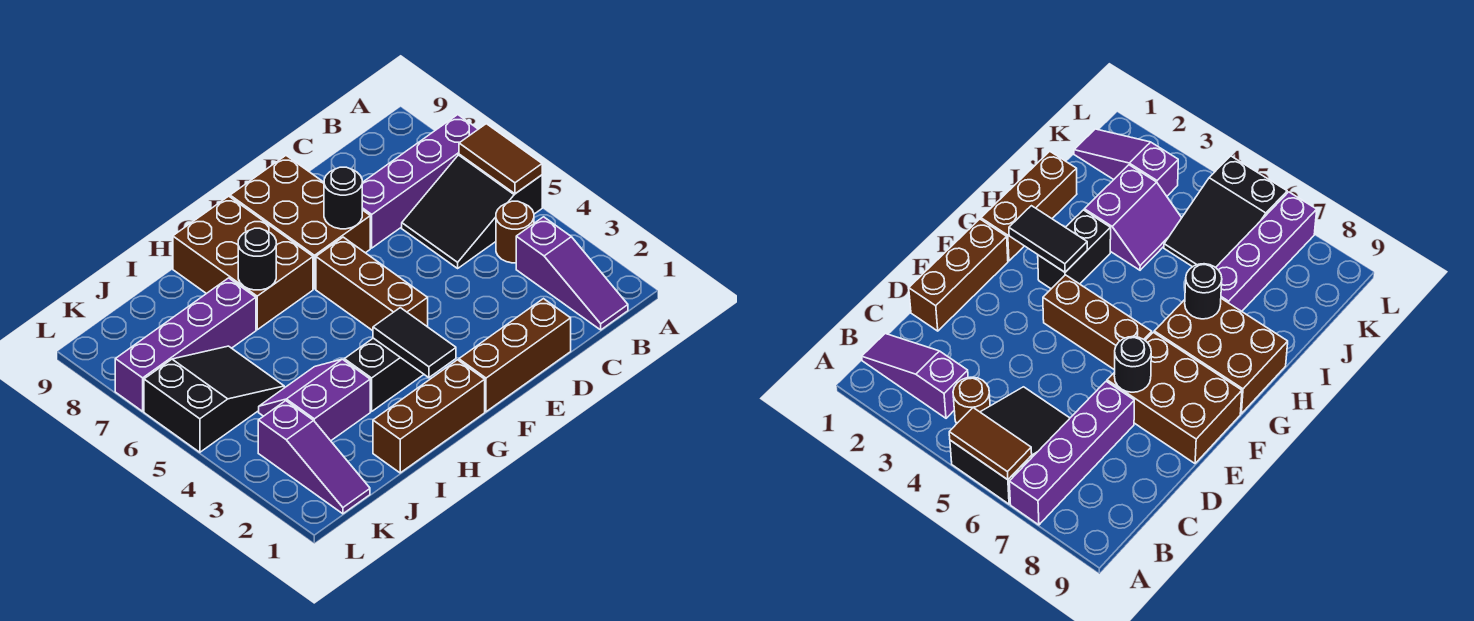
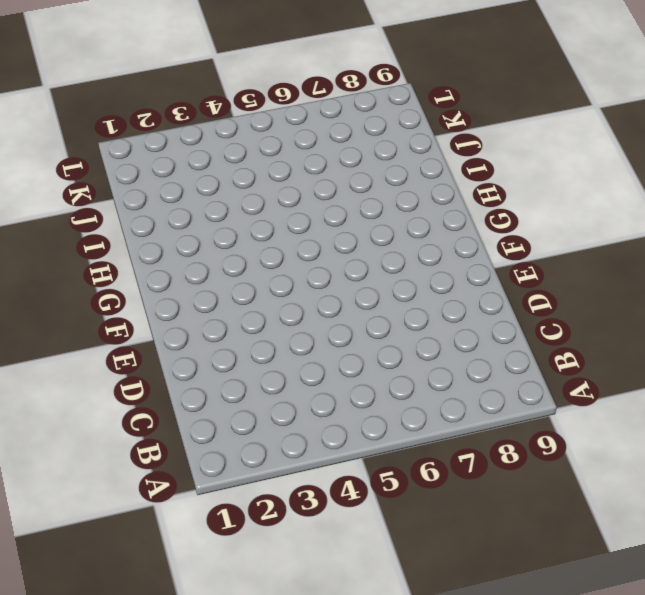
none -> black slope A5:C6 level 1 top A
none -> purple brick A7:D7 level 1
none -> purple slope B1:B3 level 1 top 3

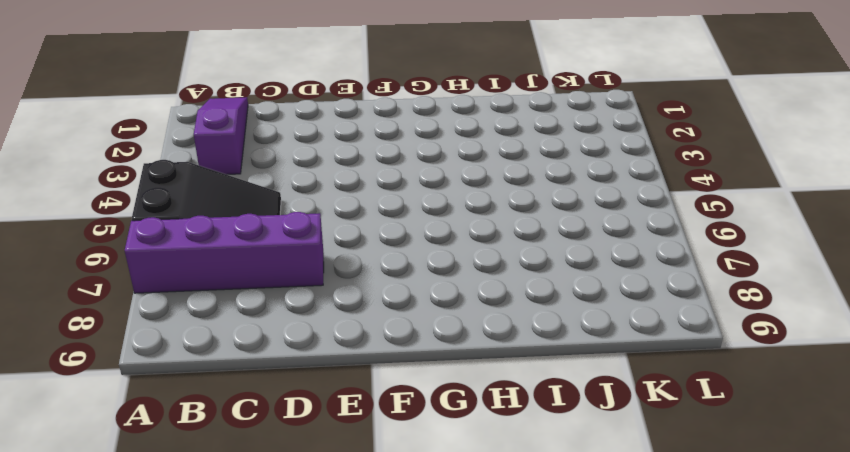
none -> brown round brick B4 level 1
none -> brown brick D1:F1 level 1
none -> brown brick E7:F9 level 1

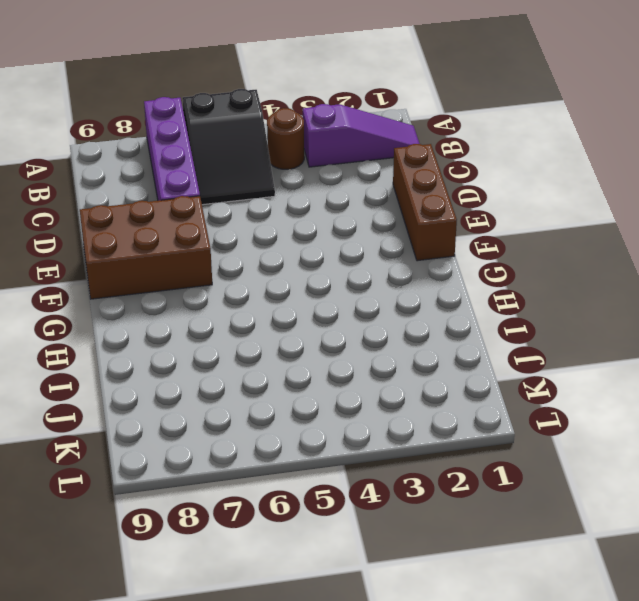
none -> brown brick F4:F6 level 1
none -> brown brick G1:I1 level 1
none -> black brick G3:H3 level 1

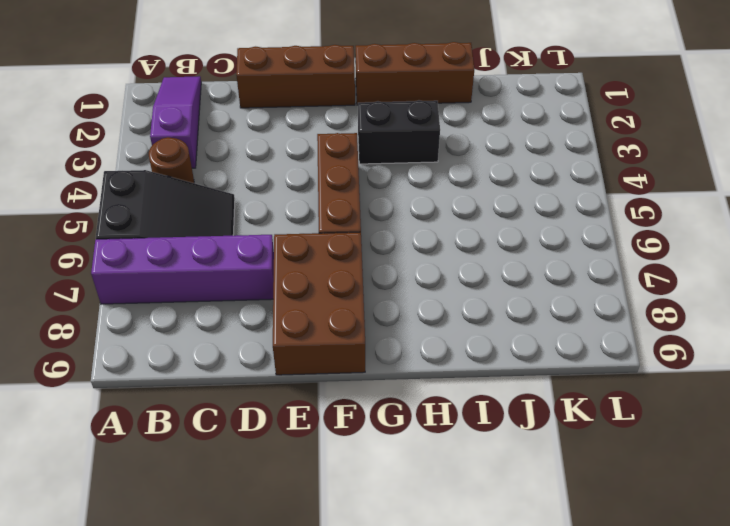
none -> brown brick G7:H9 level 1
none -> purple slope I3:J4 level 1 top 3
none -> purple brick I7:L7 level 1

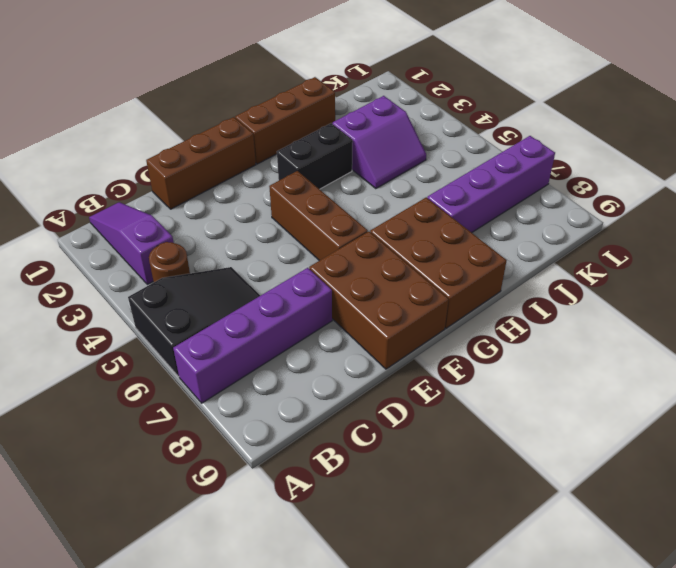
none -> black slope J5:L6 level 1 top L
none -> purple slope K1:K3 level 1 top 3
none -> brown tile A5:A6 level 2

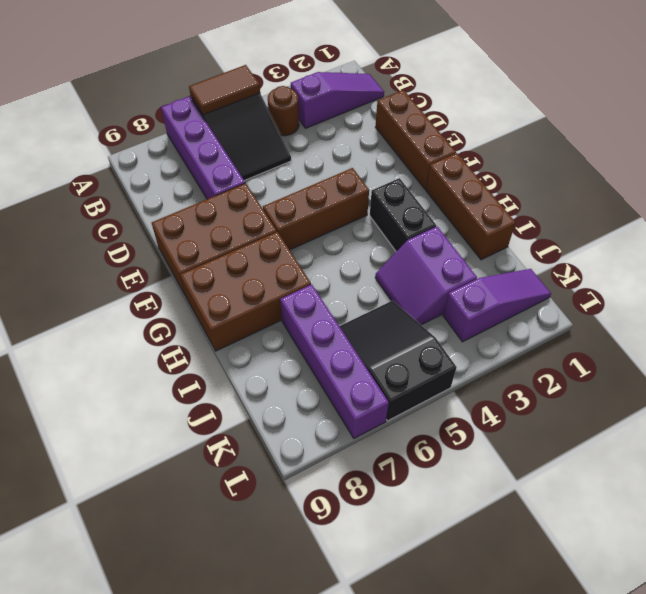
none -> black round brick E7 level 2
none -> black tile G2:G3 level 2
none -> black round brick H7 level 2

